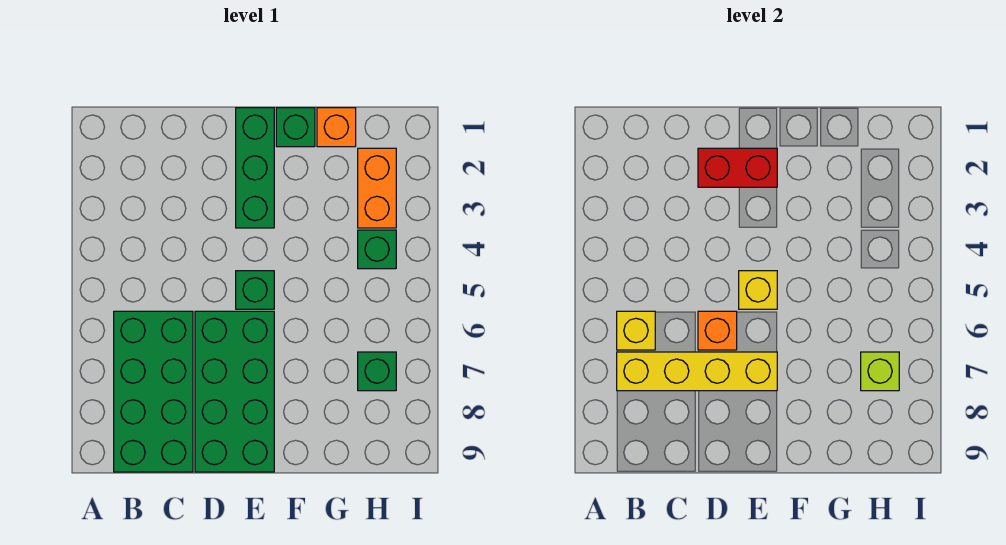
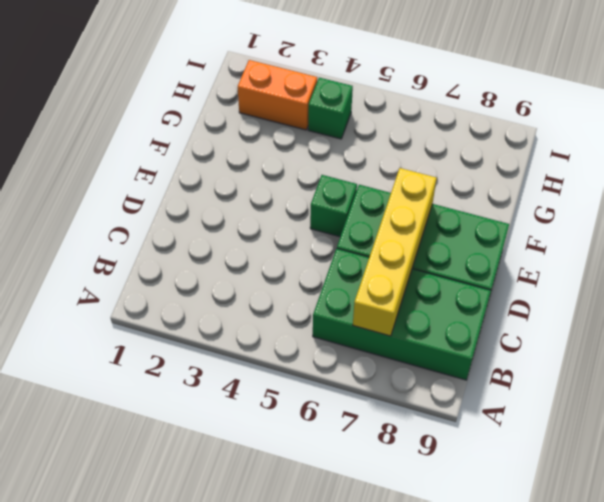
none -> green brick E1:E3 level 1
none -> green brick F1 level 1
none -> orange brick G1 level 1

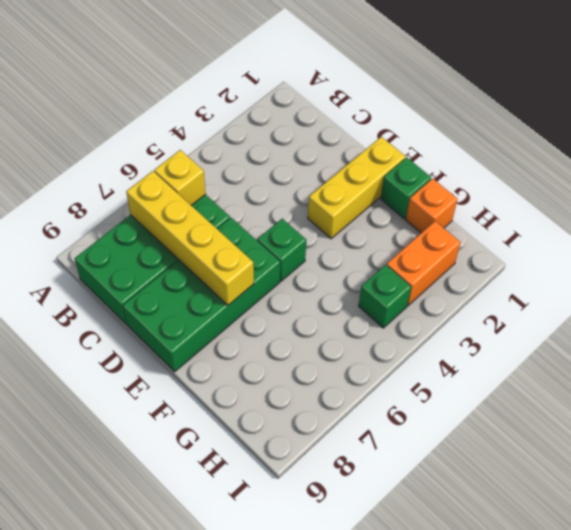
yellow brick E1:E3 level 1 -> green brick E1:E3 level 1
none -> green brick H7 level 1
none -> red brick D2:E2 level 2
none -> orange brick D6 level 2

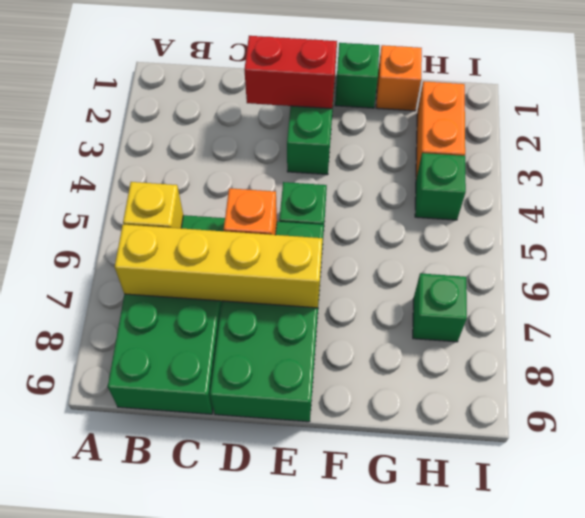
none -> yellow brick E5 level 2
none -> lime brick H7 level 2

